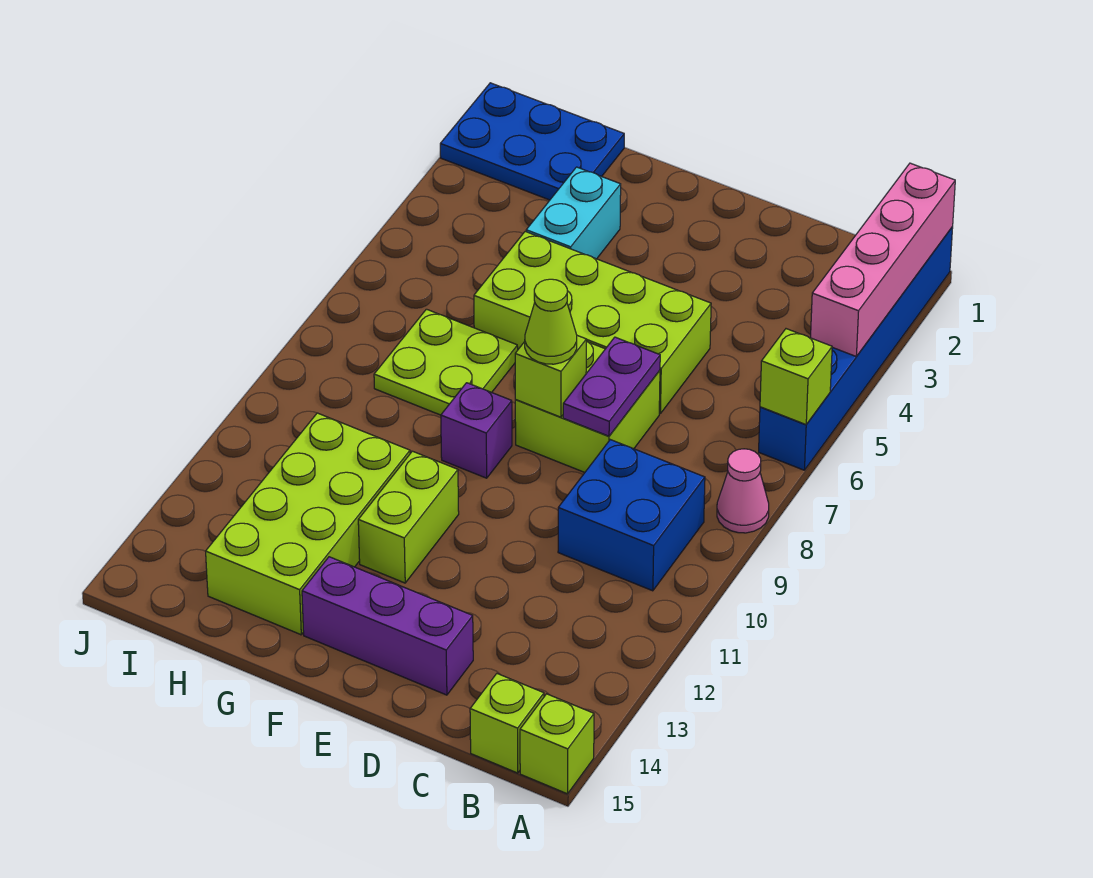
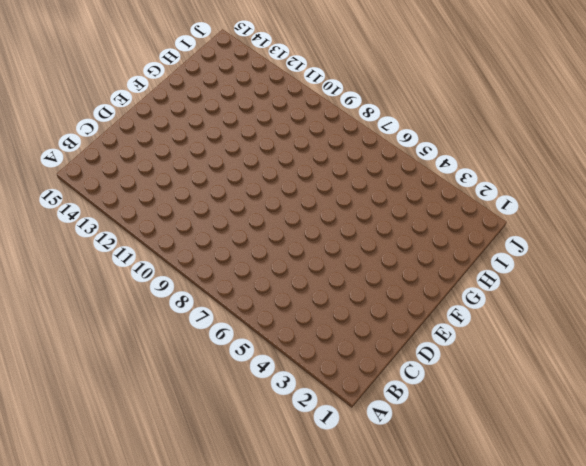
none -> blue brick A1:A6 level 1
none -> pink cone A8 level 1
none -> lime brick A15 level 1

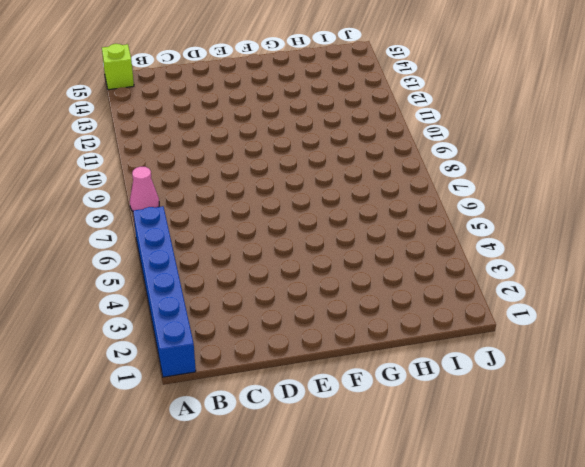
none -> blue brick B9:C10 level 1
none -> lime brick B15 level 1
none -> lime brick D5:G6 level 1

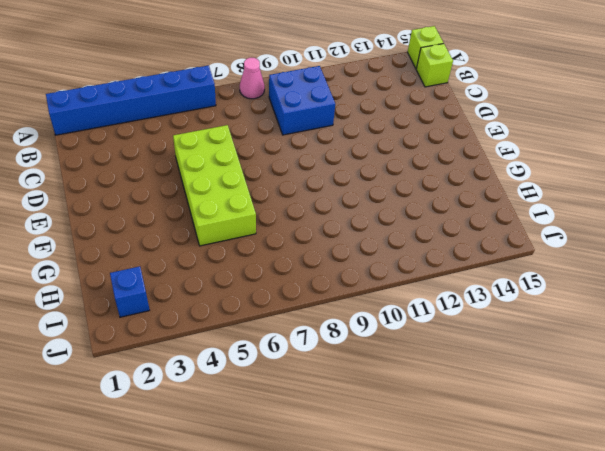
blue brick I2 level 1 -> blue plate H1:J2 level 1
none -> lime brick D7:E8 level 1
none -> purple brick D14:F14 level 1
none -> purple brick F9 level 1

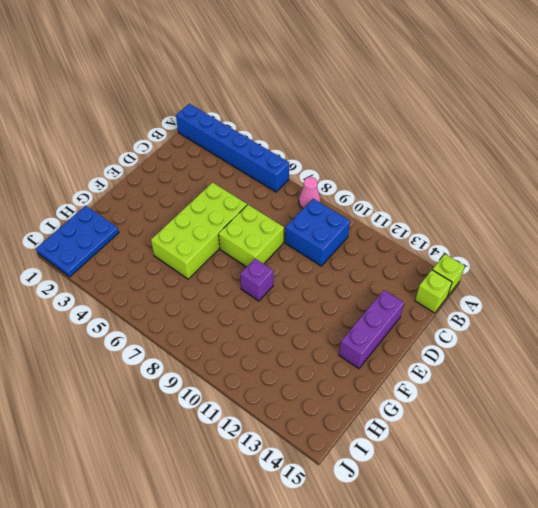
none -> lime brick F11:F12 level 1
none -> cyan brick G3:G4 level 1
none -> lime plate G7:H8 level 1

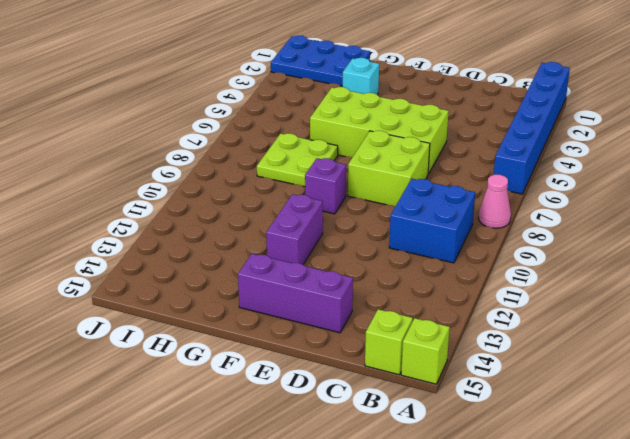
purple brick F11:F12 level 1 -> lime brick F11:F12 level 1
cyan brick G3 level 1 -> cyan brick G3:G4 level 1
none -> lime brick G11:H14 level 1
none -> pink brick A1:A4 level 2
none -> lime brick A6 level 2

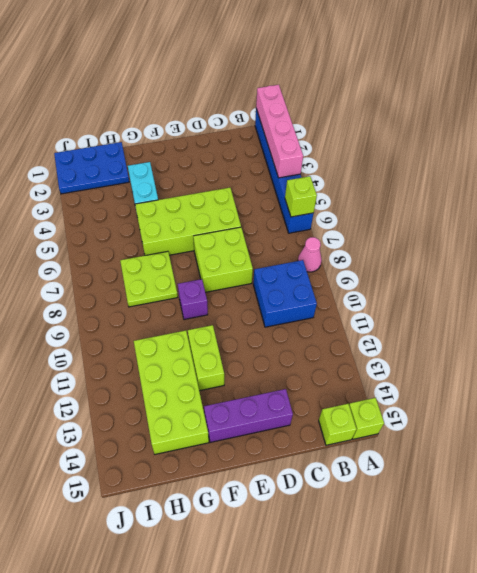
none -> purple plate D7:D8 level 2
none -> lime brick E8 level 2
none -> lime cone E8 level 3

